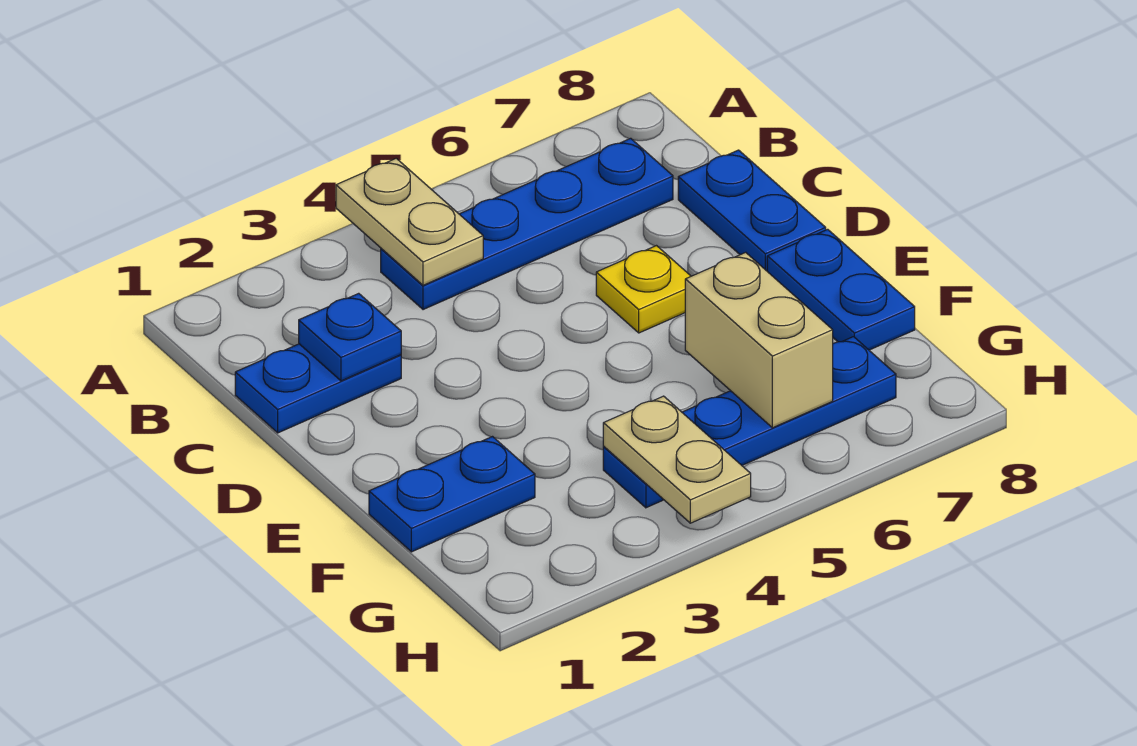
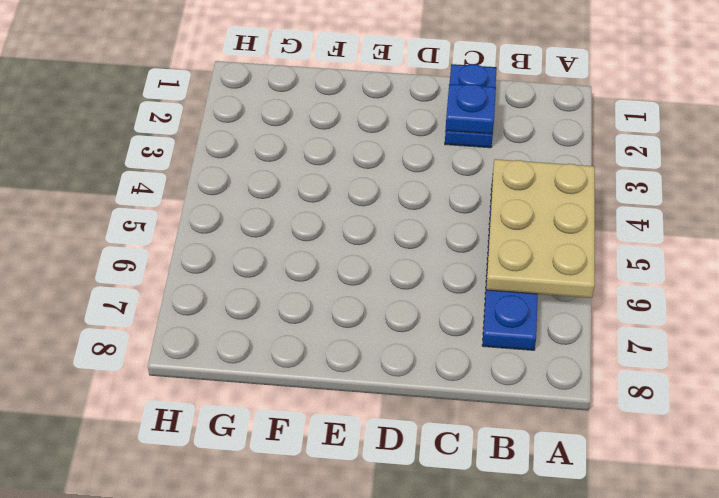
tan plate A4:B6 level 2 -> tan plate A4:B4 level 2
none -> blue plate C8:D8 level 1
none -> yellow plate D6 level 1

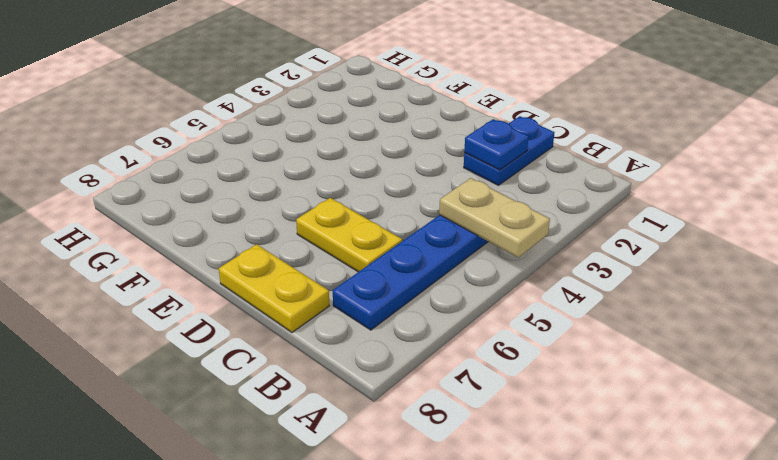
yellow plate C6:D6 level 1 -> yellow plate D6 level 1
yellow plate C8:D8 level 1 -> blue plate C8:D8 level 1
none -> blue plate E8:F8 level 1
none -> blue plate F1:F2 level 1

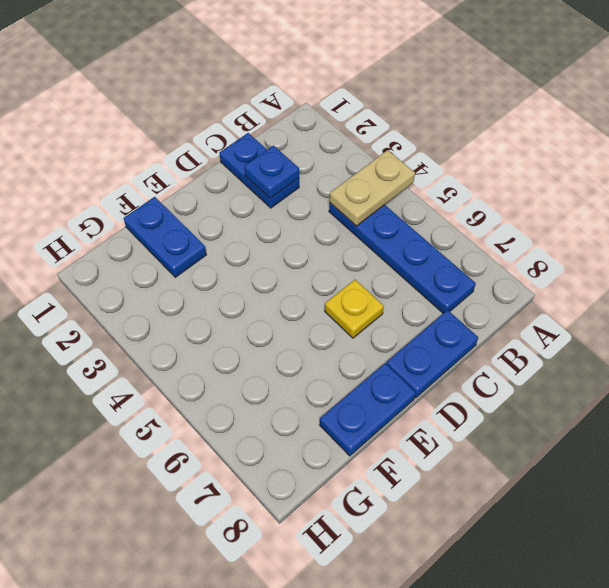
none -> blue plate G4:G7 level 1
none -> tan brick F6:G6 level 2

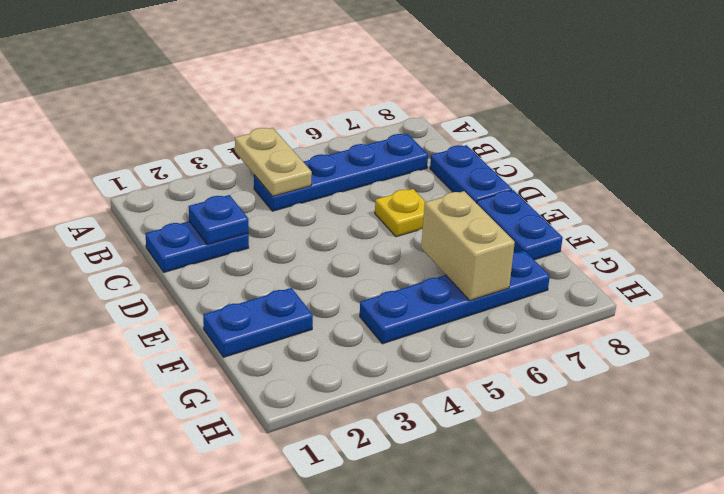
none -> tan plate G4:H4 level 2

